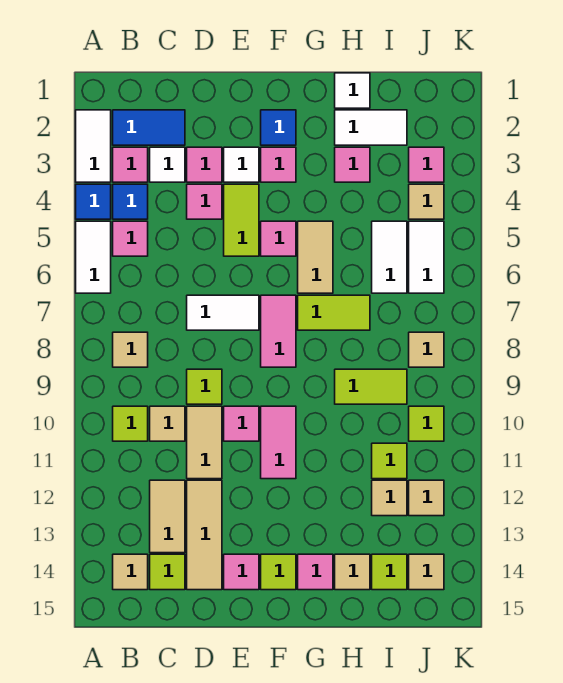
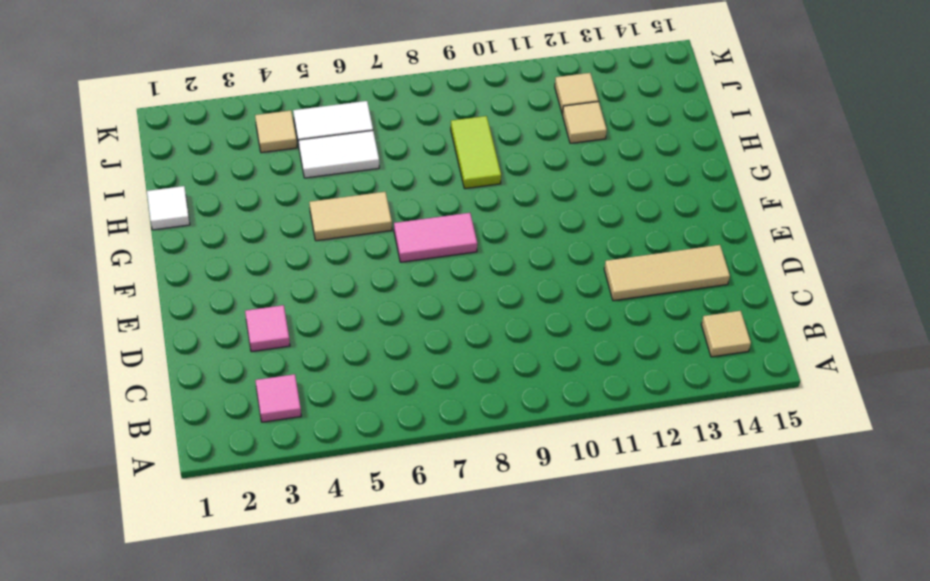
none -> white tile A2:A3 level 1
none -> blue tile A4 level 1
none -> white tile A5:A6 level 1
none -> blue tile B2:C2 level 1

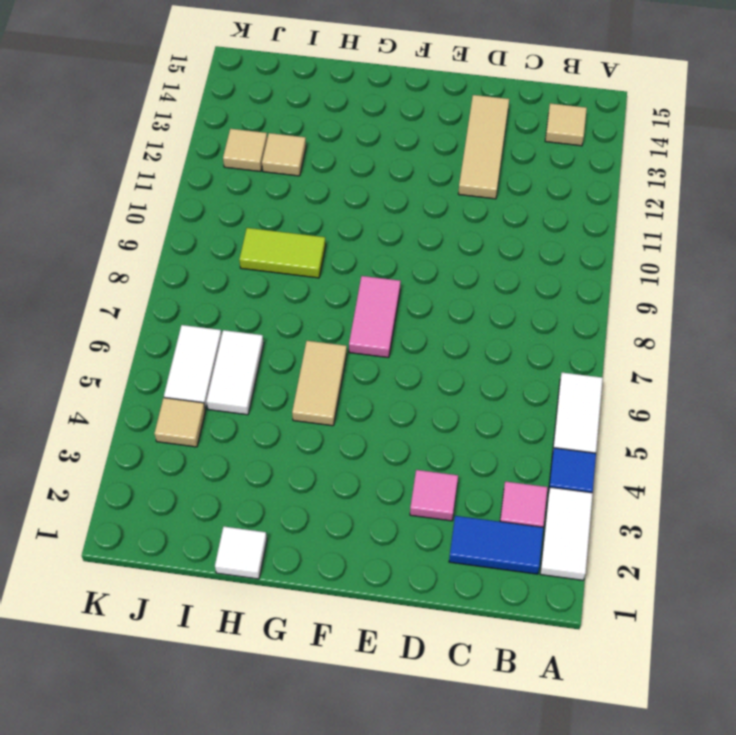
none -> blue tile B4 level 1
none -> pink tile B5 level 1
none -> tan tile B8 level 1
none -> lime tile B10 level 1

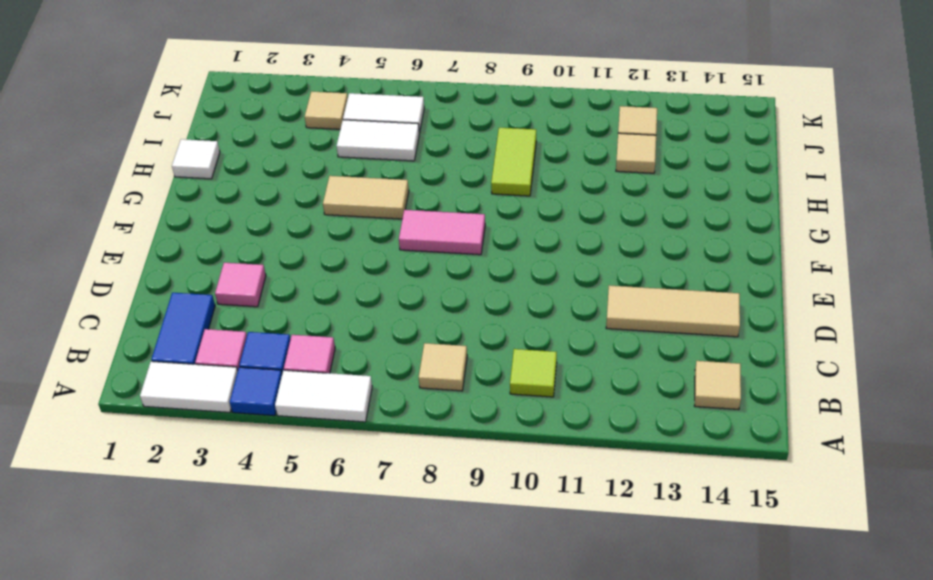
none -> white tile C3 level 1
none -> tan tile C10 level 1
none -> tan tile C12:C13 level 1
none -> lime tile C14 level 1

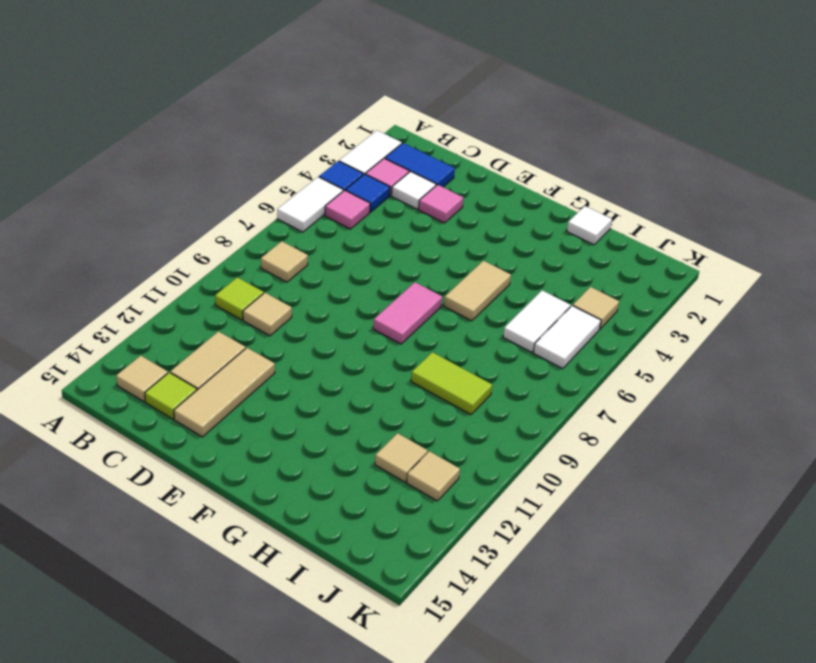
none -> pink tile D4 level 1
none -> white tile D7:E7 level 1
none -> lime tile D9 level 1
none -> tan tile D10:D11 level 1

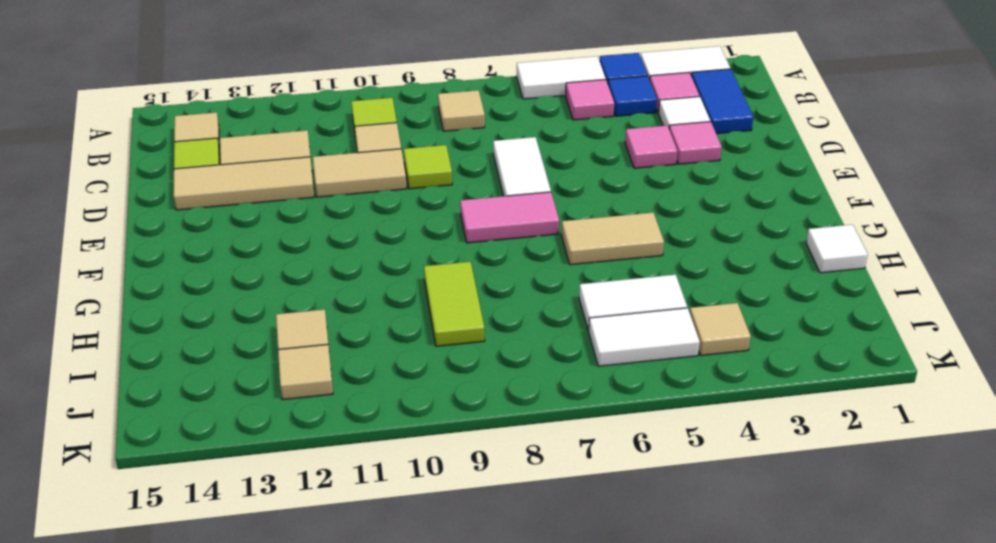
none -> white tile E3 level 1
none -> lime tile E4:E5 level 1
none -> pink tile E10 level 1
none -> pink tile E14 level 1

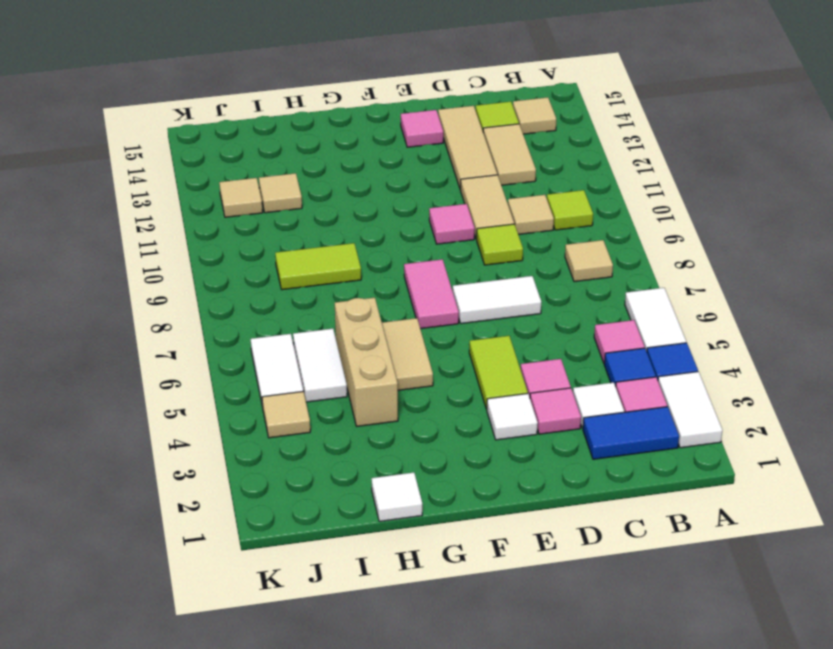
tan brick H4:H6 level 1 -> none
none -> blue tile F2 level 1
none -> pink tile F3 level 1
none -> pink tile F5 level 1
none -> pink tile F10:F11 level 1

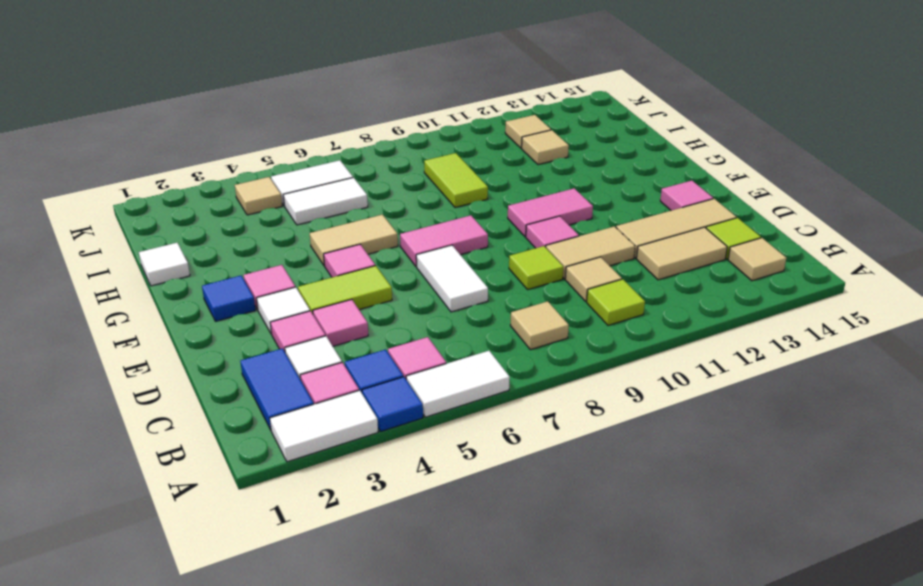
none -> lime tile F14 level 1
none -> lime tile G7:H7 level 1
none -> pink tile G14 level 1
none -> white tile H2:I2 level 1

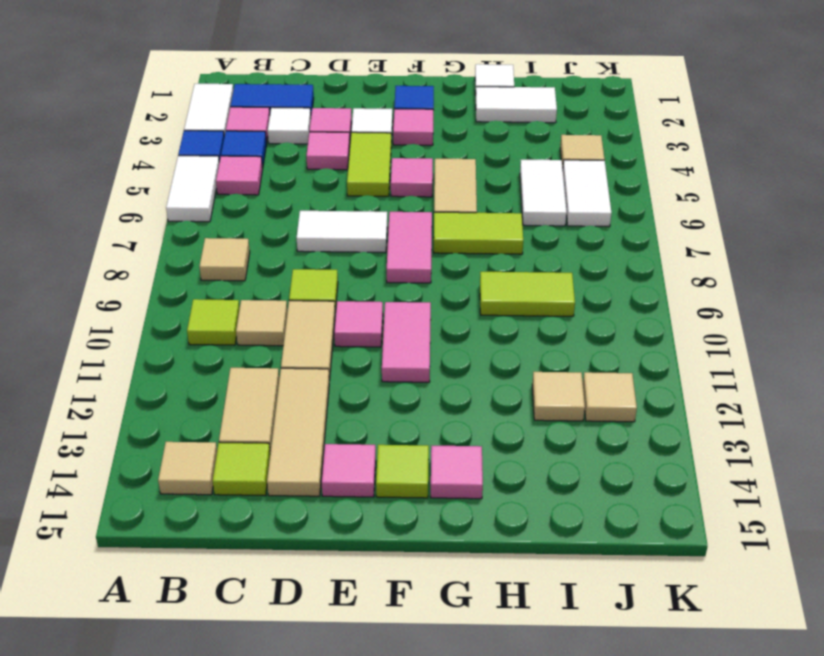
none -> pink tile H3 level 1
none -> tan tile H14 level 1
none -> lime tile I11 level 1
none -> lime tile I14 level 1

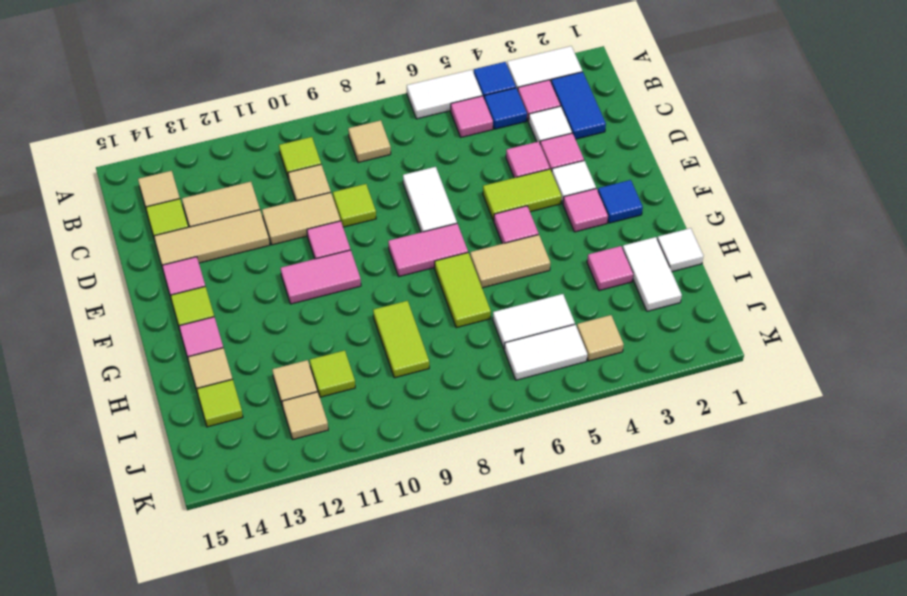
none -> pink tile J3 level 1
none -> tan tile J8 level 1
none -> lime tile J10 level 1
none -> tan tile J14 level 1

